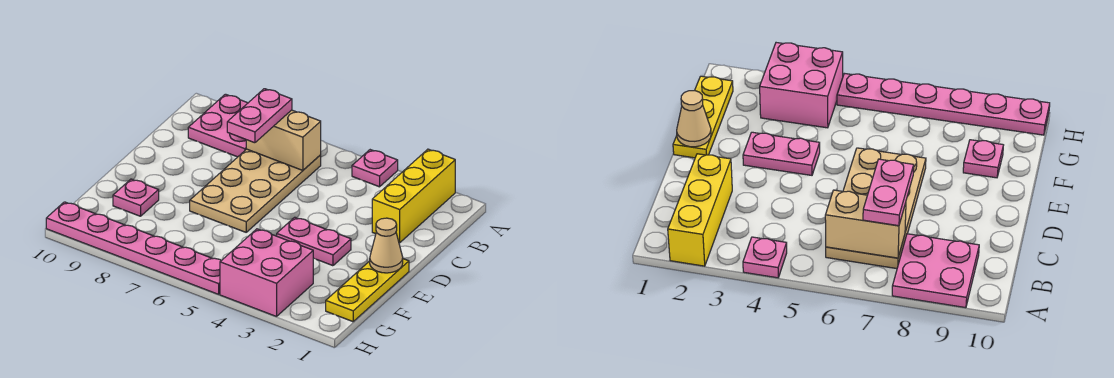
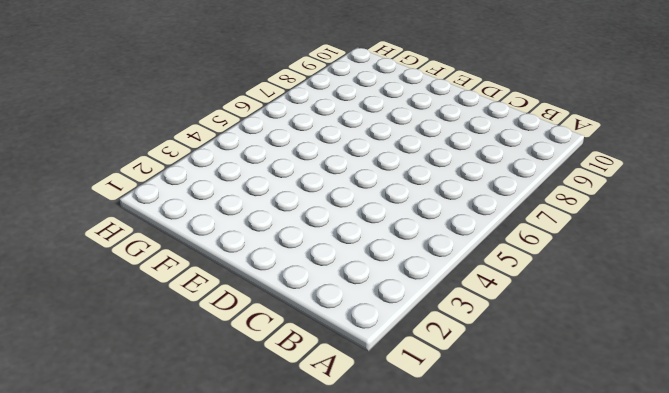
none -> yellow brick A2:C2 level 1
none -> pink plate A4 level 1
none -> pink plate A8:B9 level 1

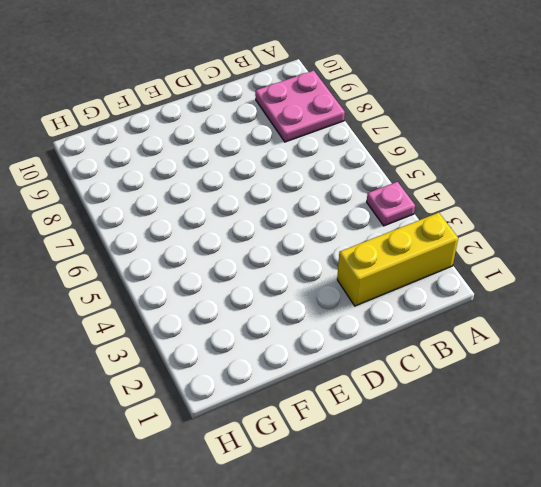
none -> tan plate B6:E7 level 1
none -> yellow plate E1:G1 level 1
none -> pink plate E3:E4 level 1

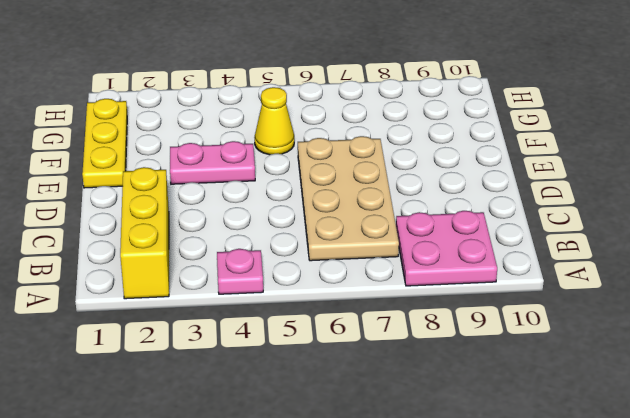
yellow cone F5 level 1 -> none
none -> pink plate F9 level 1
none -> pink brick G3:H4 level 1
none -> pink plate H5:H10 level 1

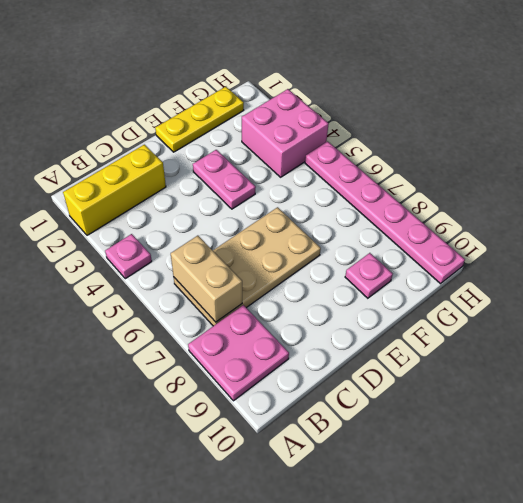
none -> tan cone E1 level 2
none -> pink plate B7:C7 level 3

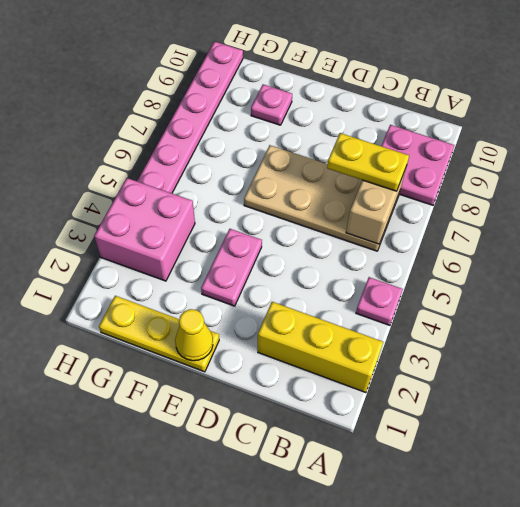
yellow plate B7:C7 level 3 -> pink plate B7:C7 level 3
yellow cone E1 level 2 -> tan cone E1 level 2

